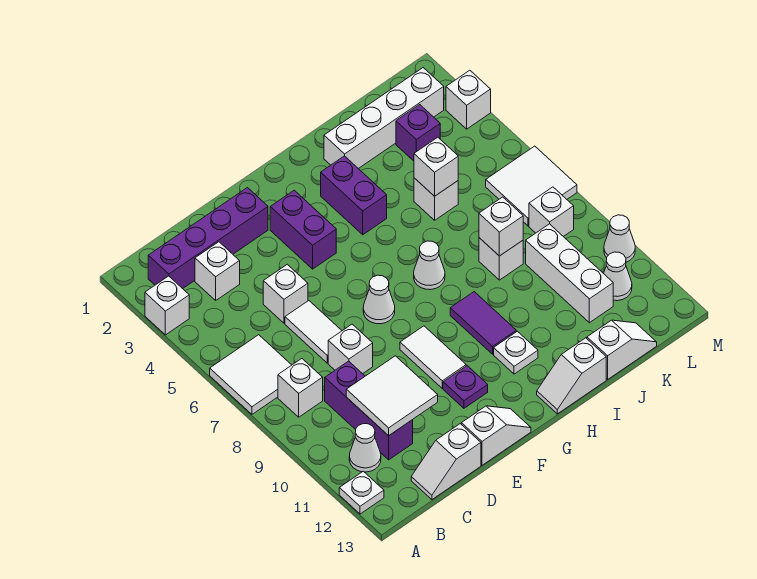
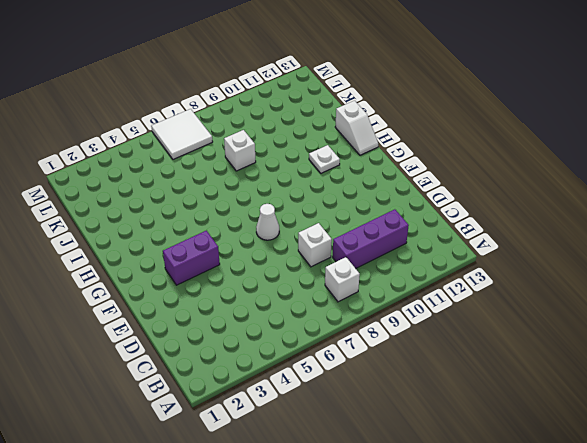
none -> white brick A3 level 1
none -> white tile A6:B7 level 1
none -> white plate A12 level 1
none -> purple brick B2:E2 level 1

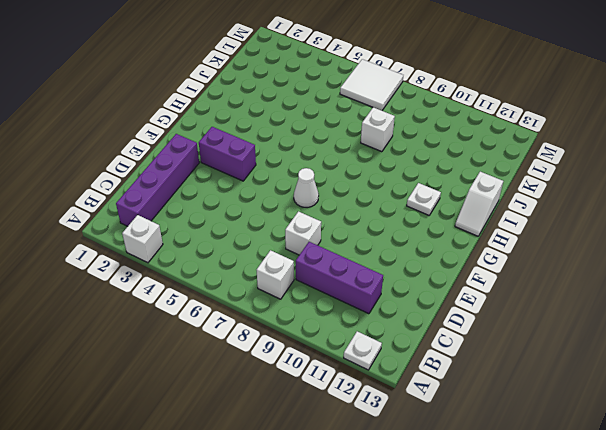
none -> white tile A6:B7 level 1
none -> white cone B11 level 1
none -> white brick C3 level 1
none -> white slope C13:D13 level 1 top D

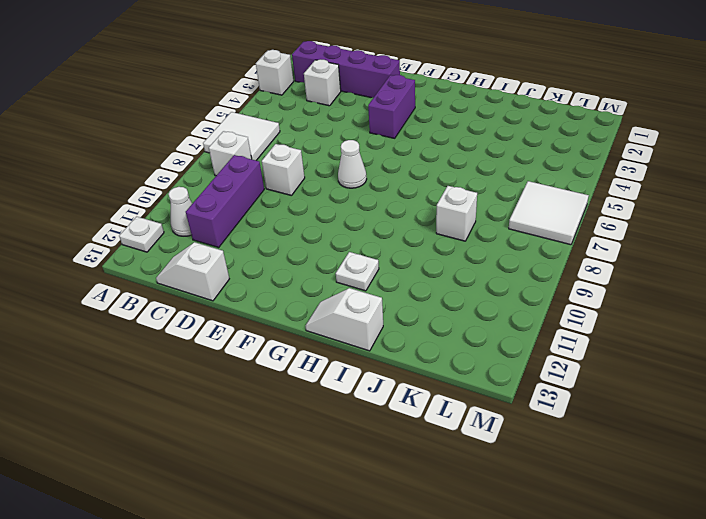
none -> white brick D5 level 1
none -> white tile D6:D7 level 1
none -> white slope E13:F13 level 1 top E
none -> white tile F9:F10 level 1

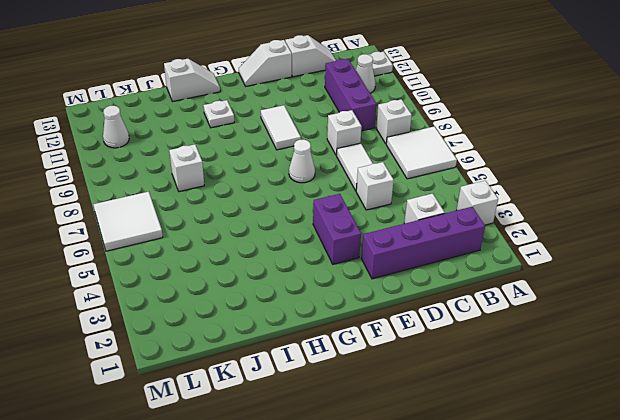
none -> purple plate F11 level 1
none -> purple brick H3:H4 level 1
none -> white cone H7 level 1
none -> purple tile H9:H10 level 1

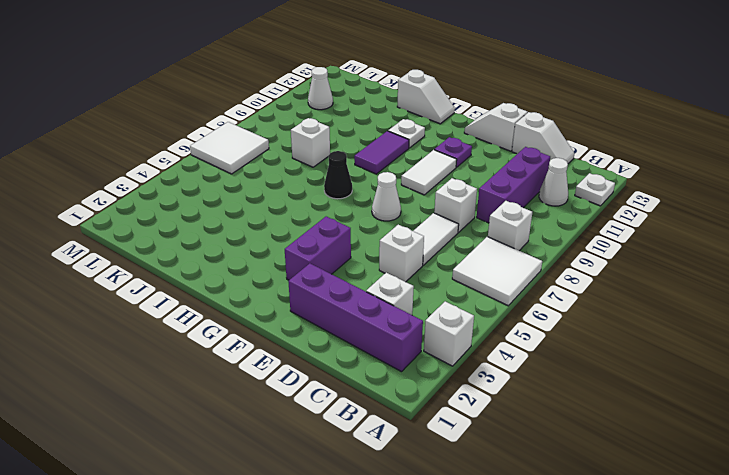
black cone H7 level 1 -> white cone H7 level 1
none -> purple brick H3:H4 level 1
none -> white brick I2:L2 level 1
none -> white brick J5 level 1
none -> white slope J13:K13 level 1 top J

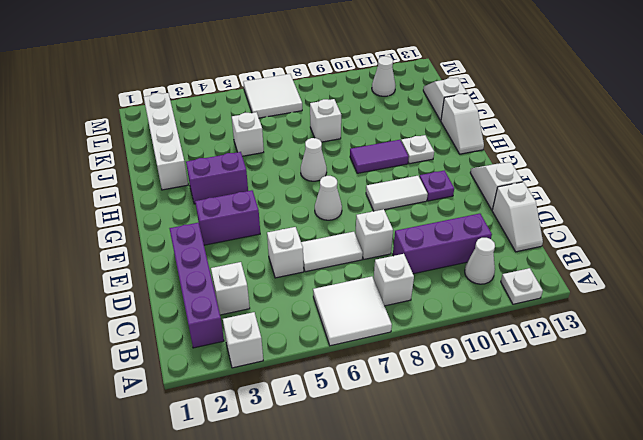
none -> purple brick K3 level 1
none -> white brick K9:K11 level 1
none -> white brick L8 level 1
none -> white brick M3 level 1

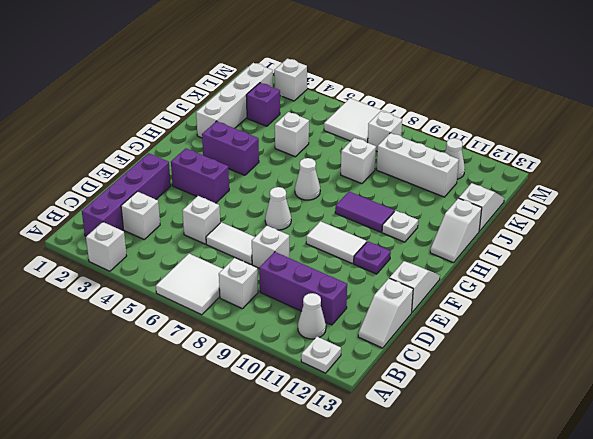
none -> white cone M10 level 1
none -> white tile C10:D11 level 2
none -> white brick J5 level 2
none -> white brick J8 level 2

